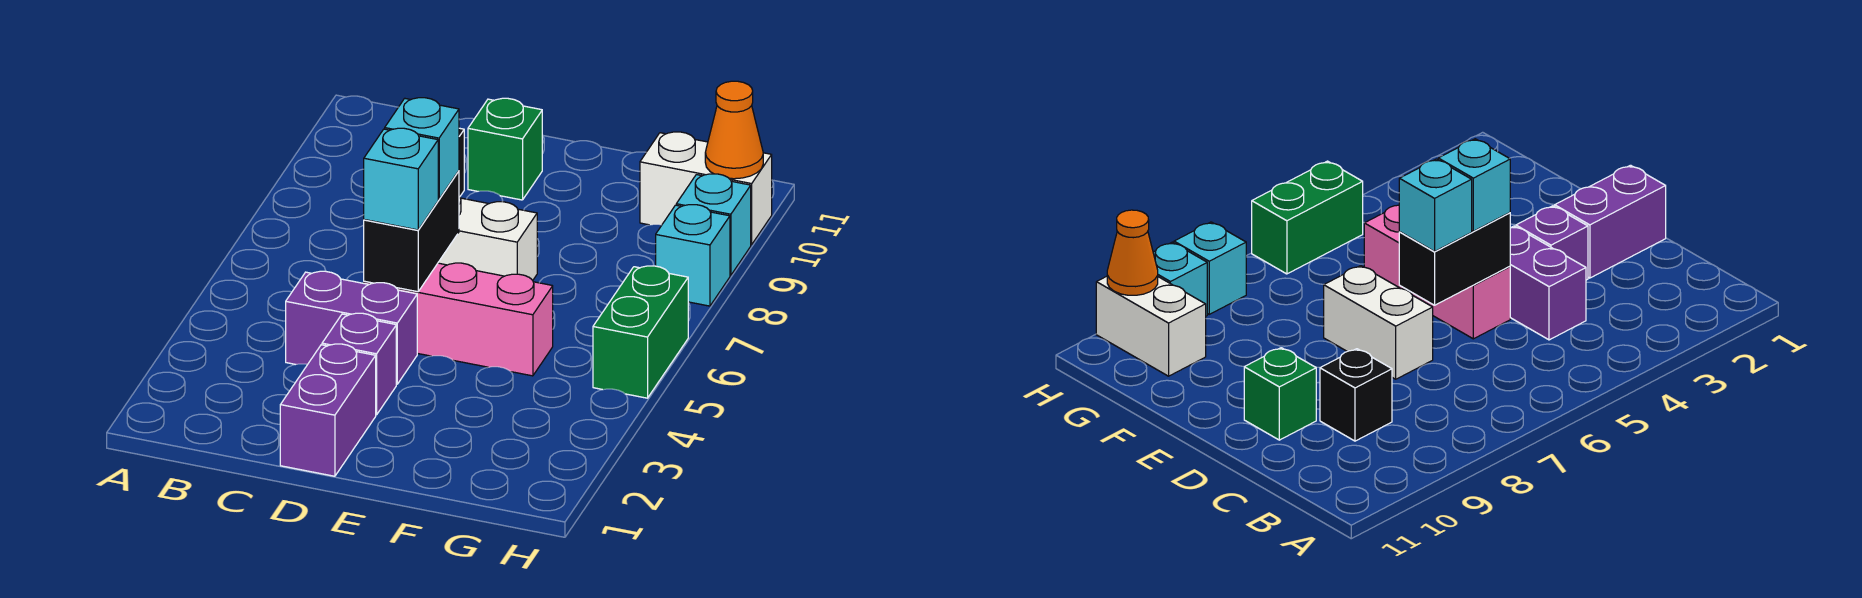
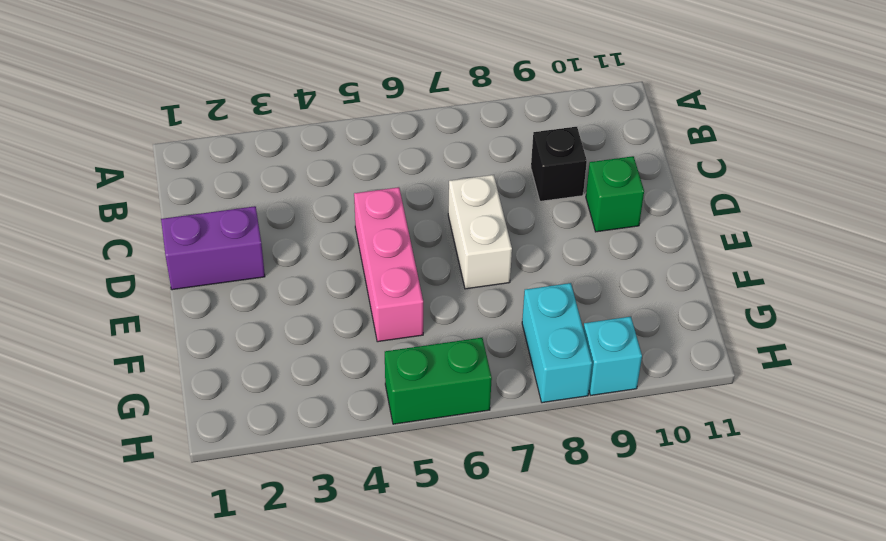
cyan brick G8:H8 level 1 -> cyan brick H8 level 1
none -> purple brick C4:D4 level 1
none -> purple brick D3 level 1
none -> white brick G10:H10 level 1

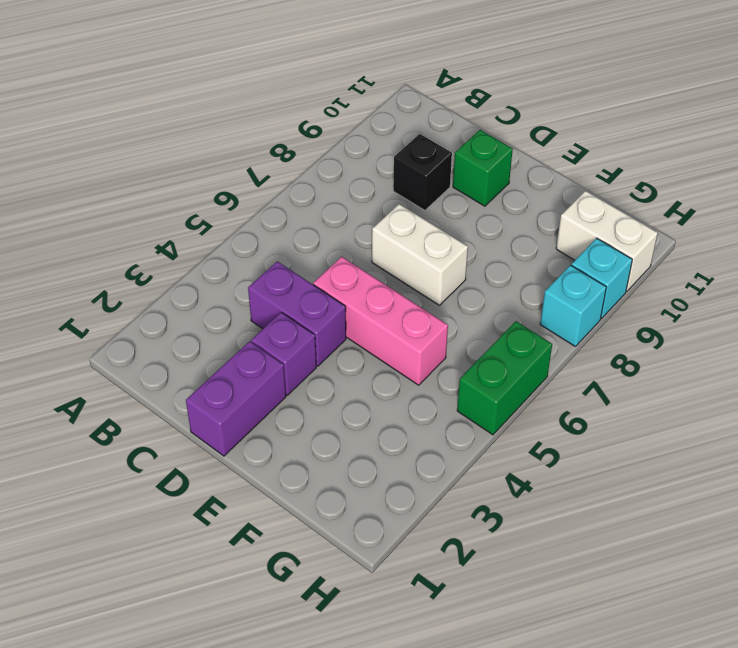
none -> black brick D5:D6 level 2
none -> orange cone H10 level 2
none -> cyan brick D5 level 3

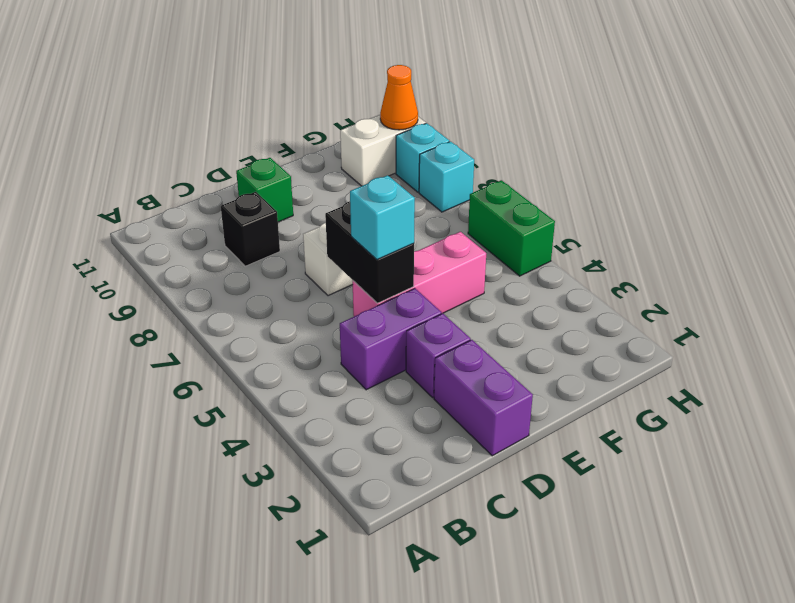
none -> cyan brick D6 level 3

